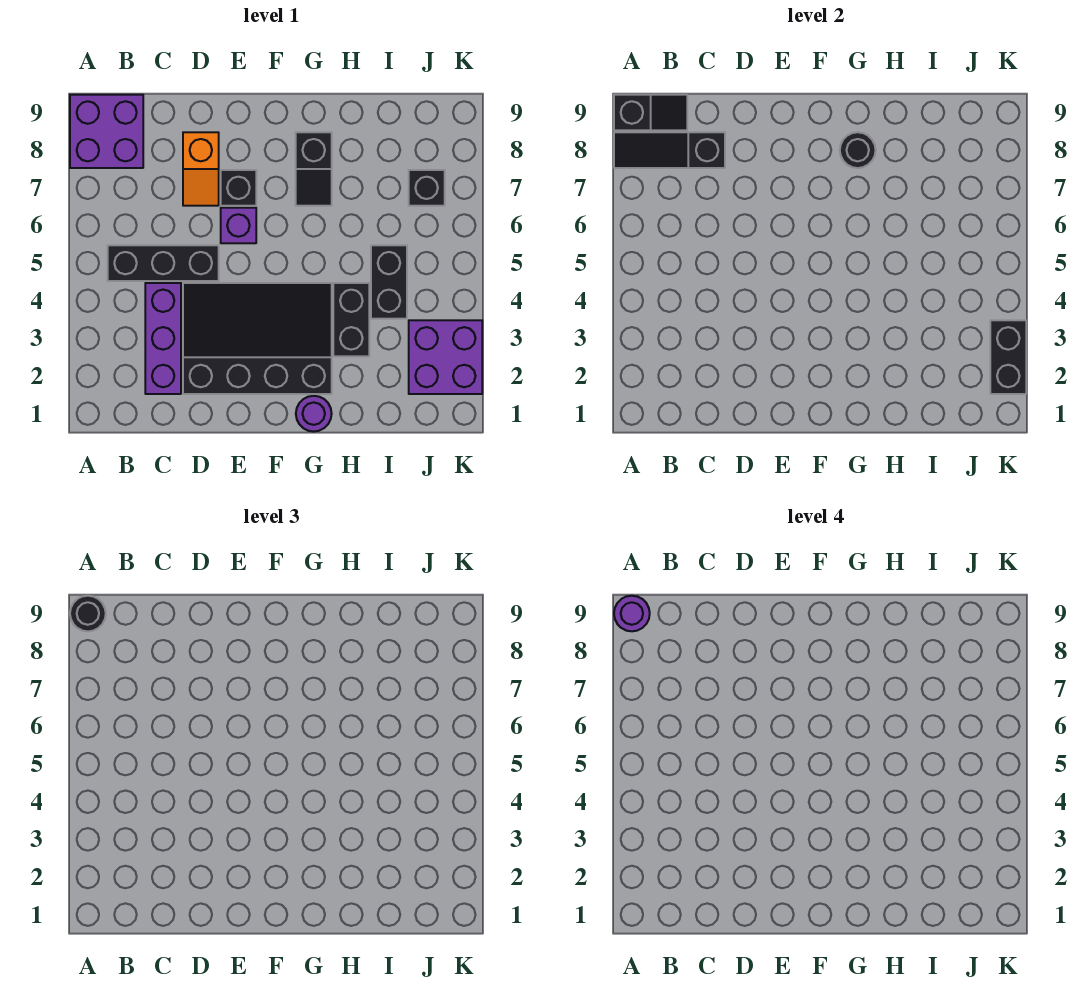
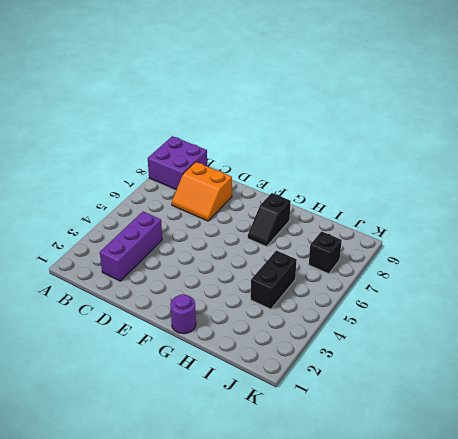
orange slope C7:D8 level 1 top 8 -> orange slope D7:D8 level 1 top 8
none -> black brick B5:D5 level 1
none -> black slope D2:G4 level 1 top 2
none -> purple brick E6 level 1

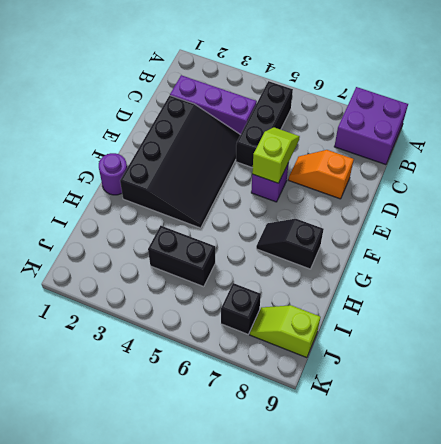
lime slope D6:E6 level 2 top E -> none
lime slope J8:J9 level 1 top 9 -> none
none -> black brick E7 level 1
none -> black brick H3:H4 level 1
none -> purple brick J2:K3 level 1

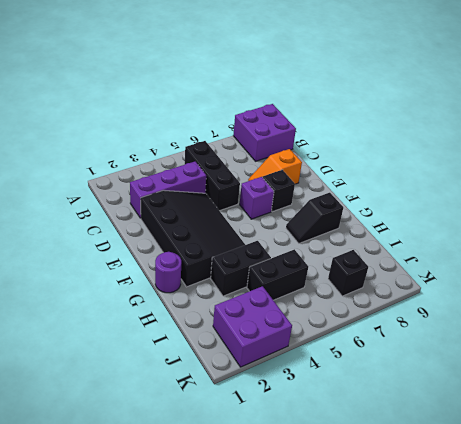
none -> black slope A8:C8 level 2 top C
none -> black slope A9:B9 level 2 top A
none -> black round brick G8 level 2

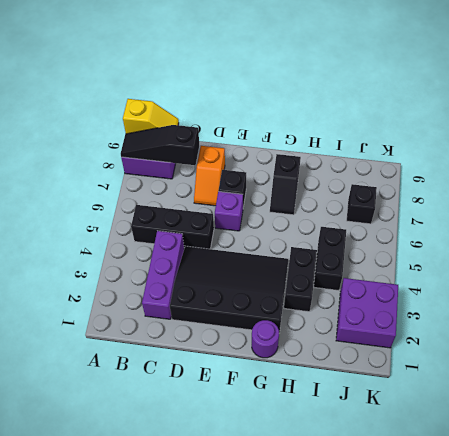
yellow slope A9:B9 level 2 top A -> black slope A9:B9 level 2 top A
none -> black round brick G8 level 2
none -> black brick K2:K3 level 2
none -> black round brick A9 level 3

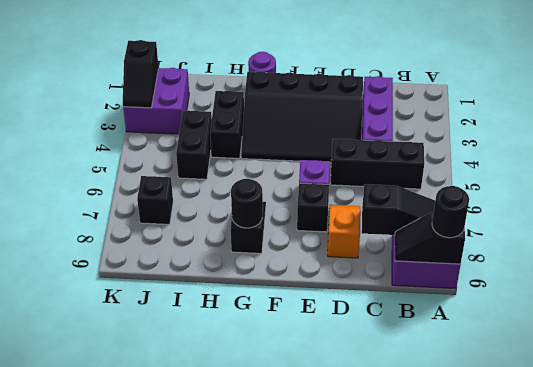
black slope K2:K3 level 2 top 2 -> black brick K2:K3 level 2
none -> purple round brick A9 level 4

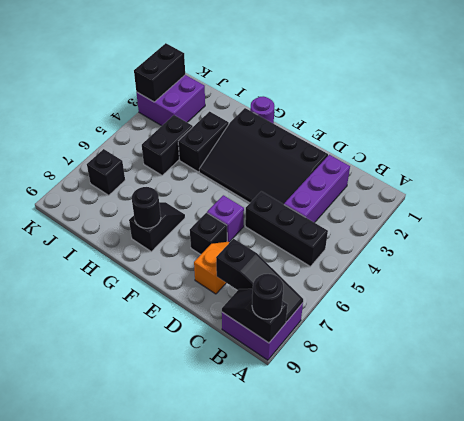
none -> purple round brick A9 level 4

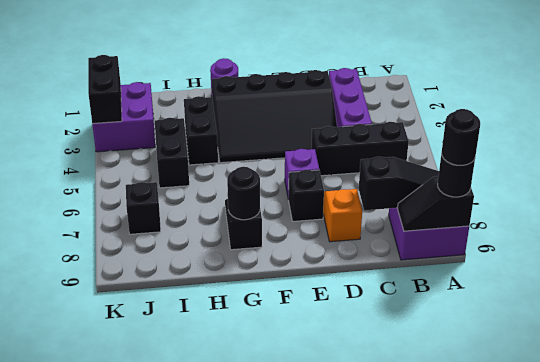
black round brick A9 level 4 -> purple round brick A9 level 4

